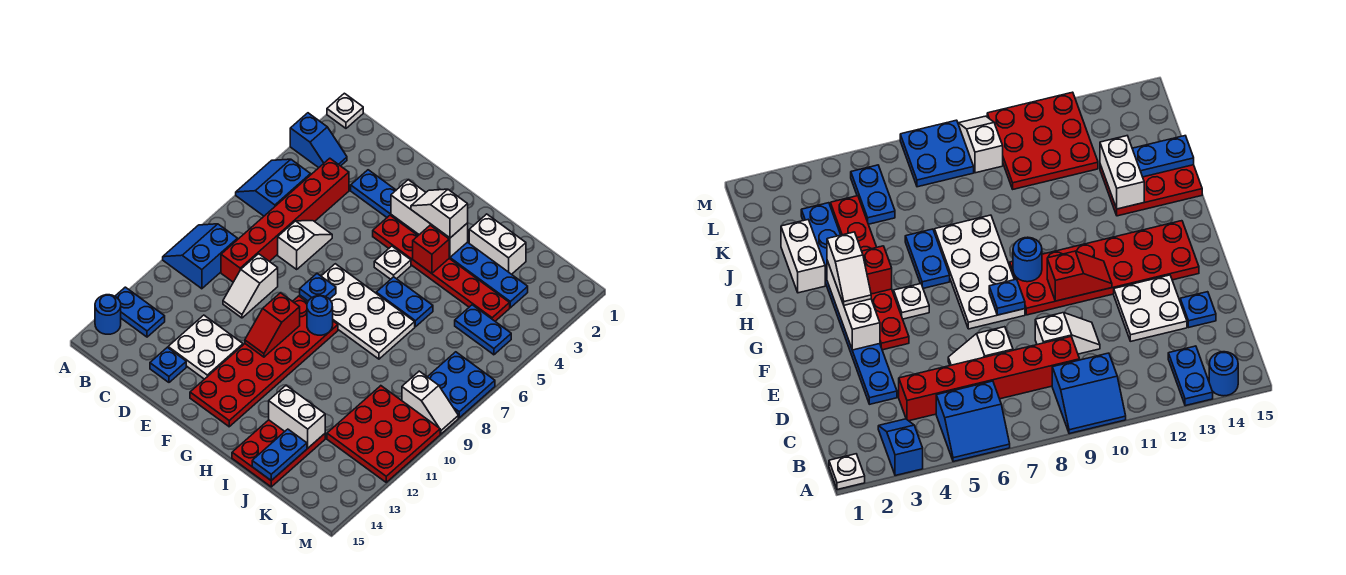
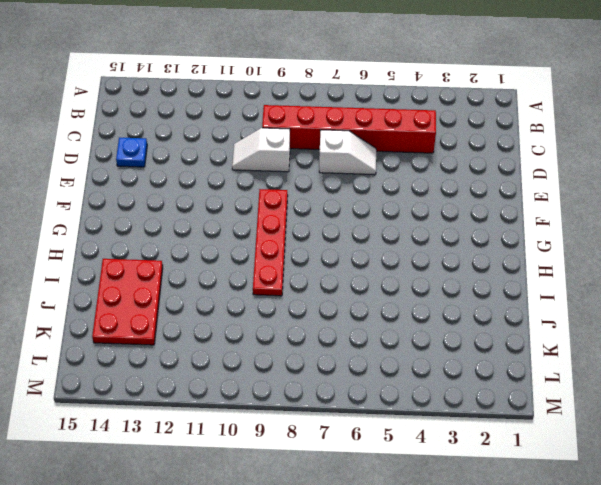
red plate F9:I9 level 1 -> red plate F9:G14 level 1
red plate I13:K14 level 1 -> red plate I13:J15 level 1
none -> white plate A1 level 1
none -> blue slope A3:B3 level 1 top A
none -> blue slope A5:B6 level 1 top B
none -> blue slope A9:B10 level 1 top B

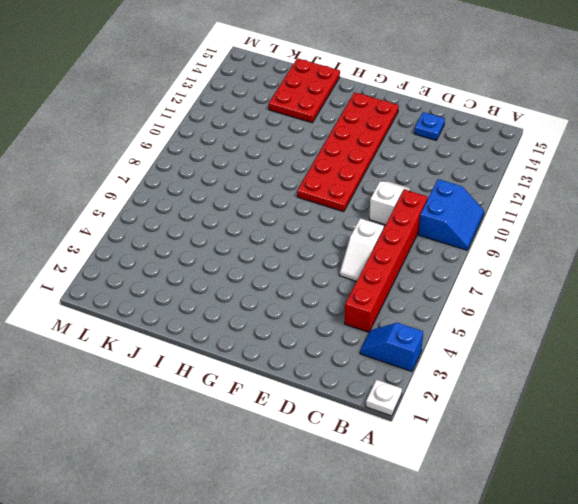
none -> blue slope A5:B6 level 1 top B
none -> blue plate A13:B13 level 1
none -> blue round brick A14 level 1
none -> blue plate D3:K3 level 1

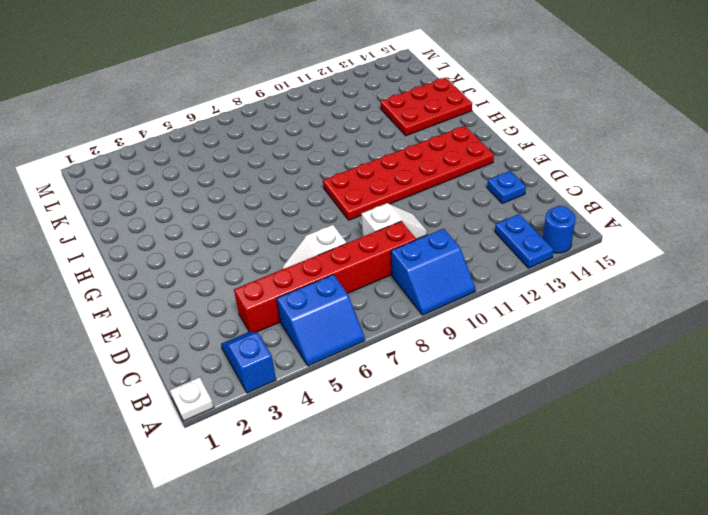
none -> blue plate D3:K3 level 1
none -> white plate D12:E13 level 1
none -> red plate F4:K4 level 1
none -> white plate F7:I8 level 1

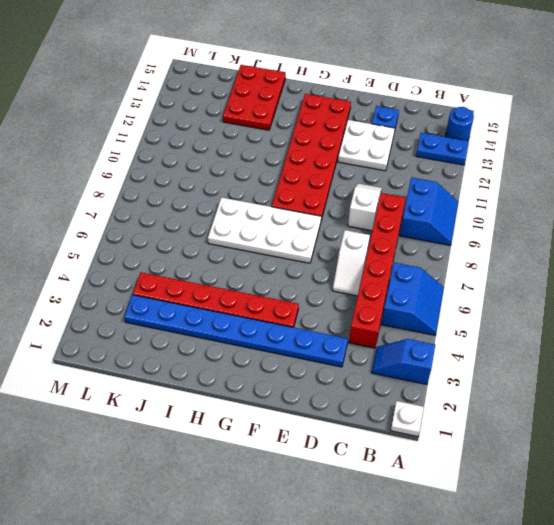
none -> white plate G5 level 1
none -> blue plate H6:I6 level 1
none -> white brick I2:J2 level 1
none -> blue plate K5:L5 level 1

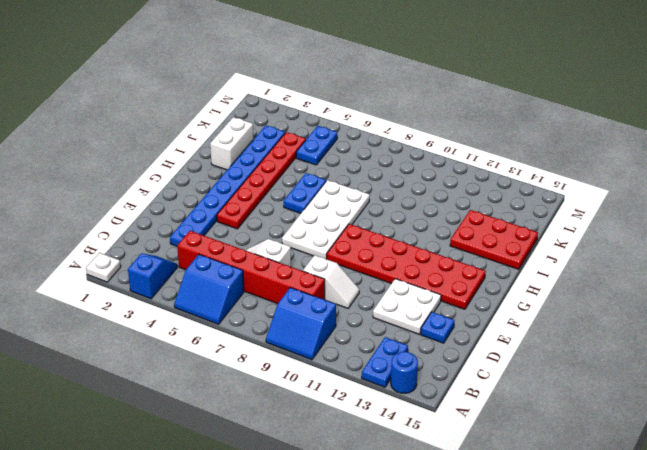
none -> white plate G5 level 1
none -> red plate K10:M12 level 1
none -> blue plate L7:M8 level 1
none -> white slope L9:M9 level 1 top L

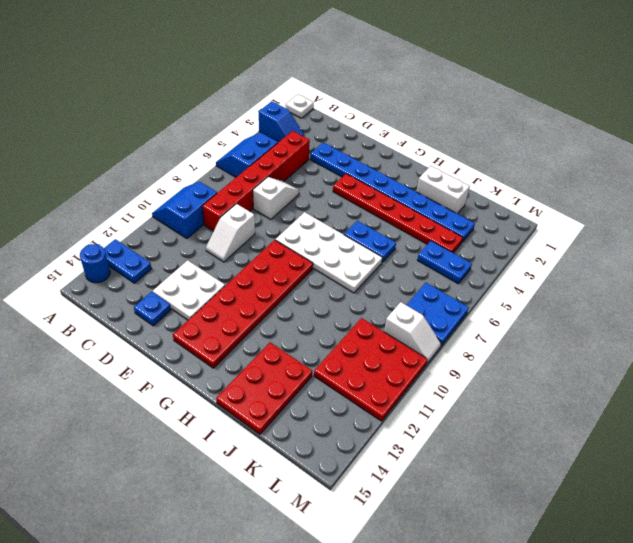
none -> white plate G5 level 1
none -> white brick F3:H3 level 2
none -> blue plate F8 level 2
none -> red slope F10:F11 level 2 top 10

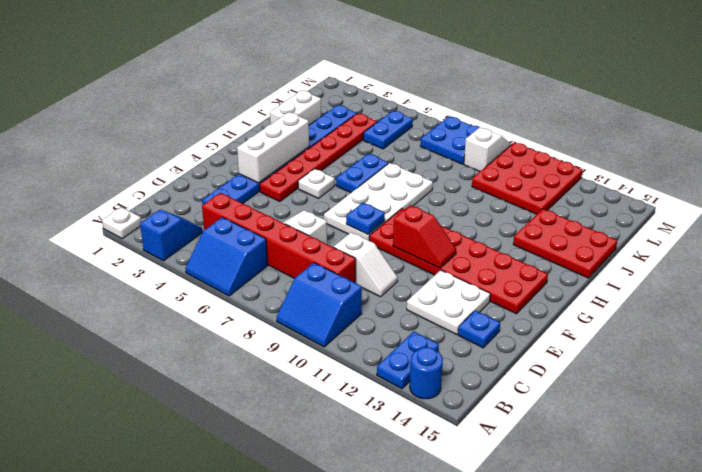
none -> blue round brick G9 level 2
none -> red brick H4 level 2
none -> white brick I13:J13 level 2
none -> blue plate J14:J15 level 2

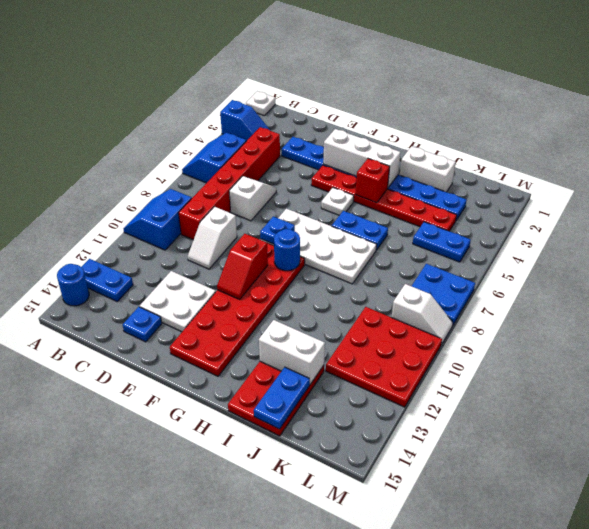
none -> white slope G3:H3 level 3 top H

